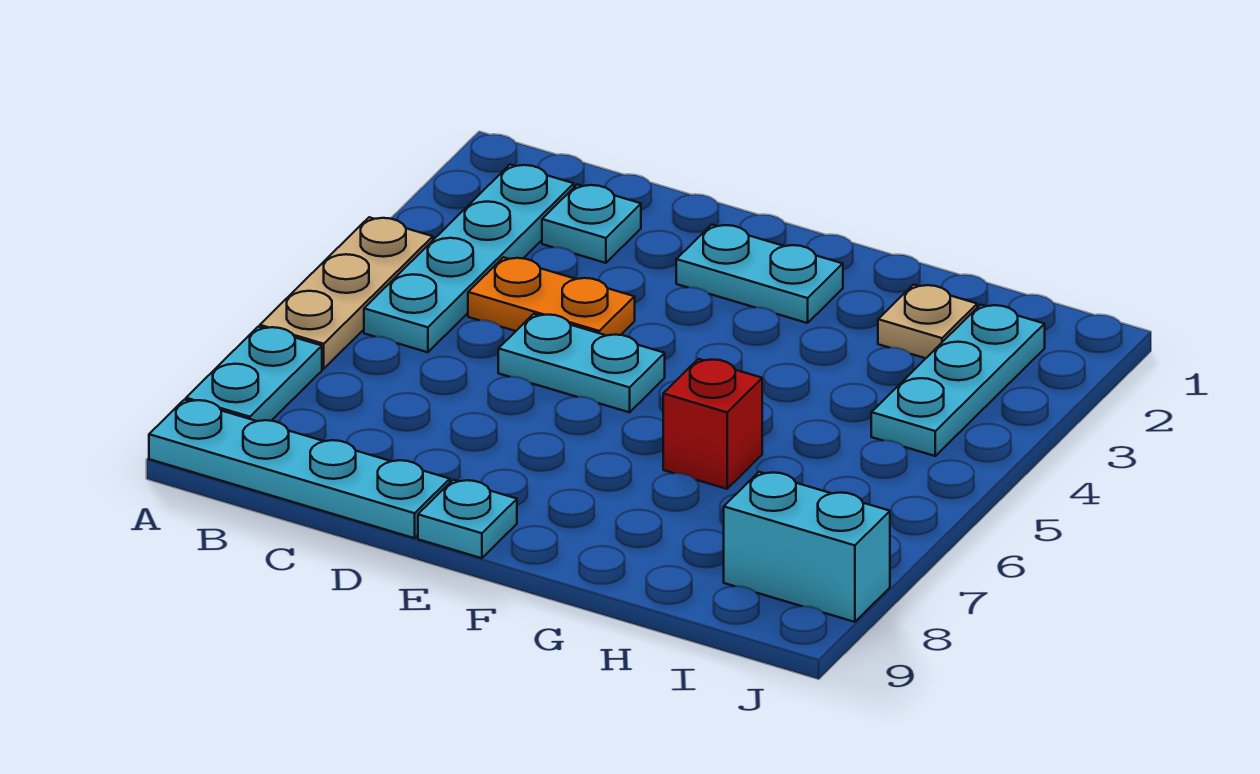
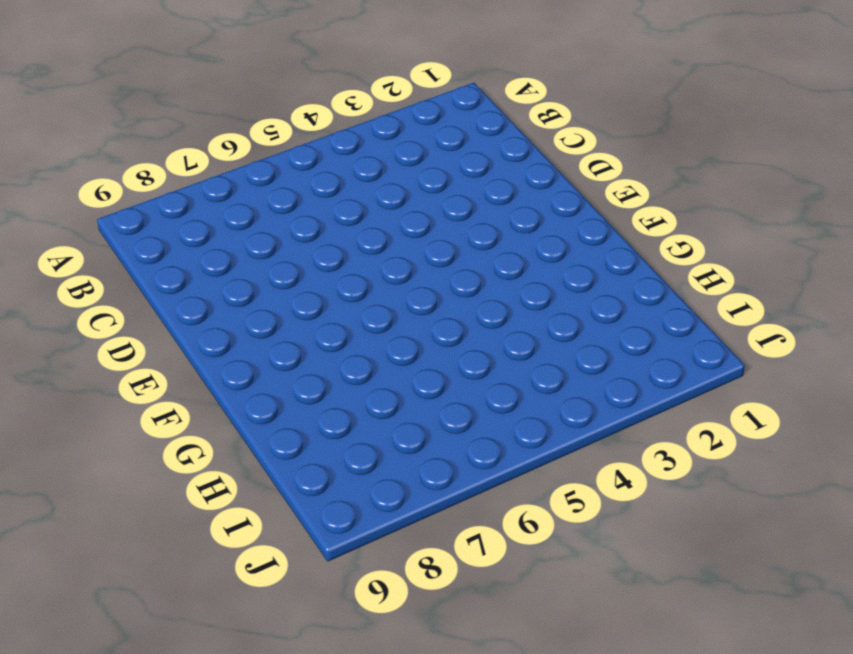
none -> tan plate A4:A6 level 1
none -> cyan plate A7:A8 level 1
none -> cyan plate A9:D9 level 1

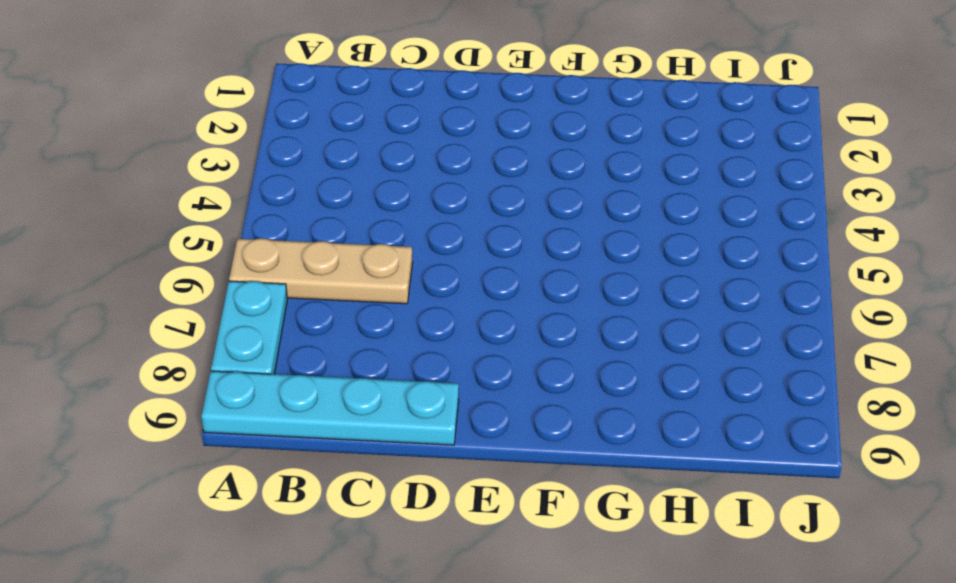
tan plate A6:C6 level 1 -> tan plate A4:A6 level 1
none -> cyan plate B2:B5 level 1
none -> cyan plate C2 level 1
none -> orange plate C4:D4 level 1

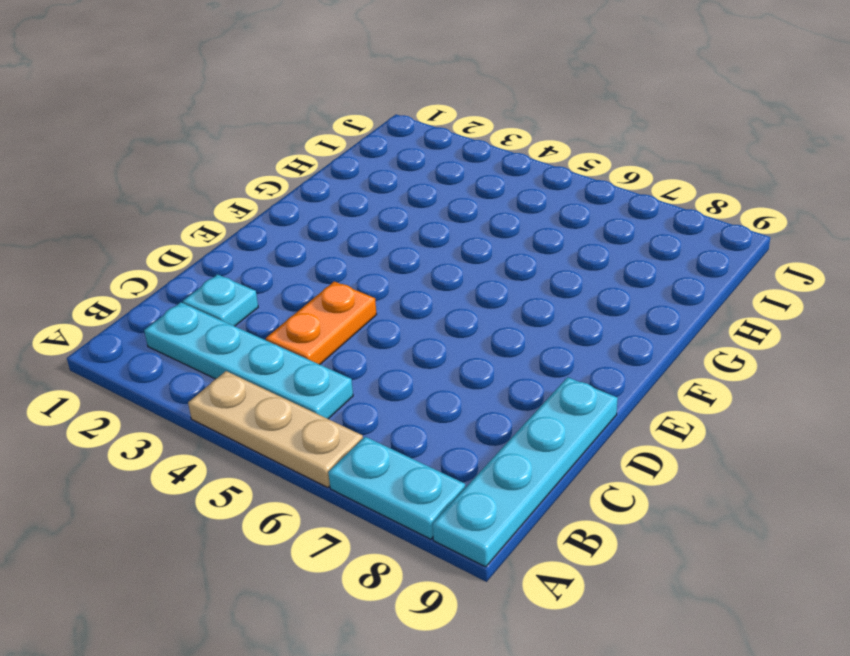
none -> cyan plate D5:E5 level 1
none -> cyan plate E2:F2 level 1
none -> cyan plate E9 level 1

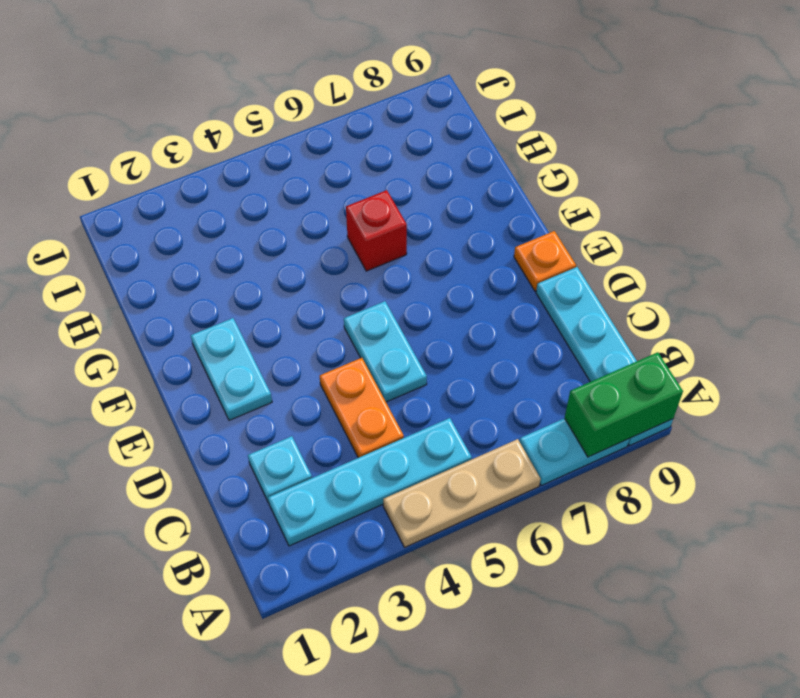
green brick A8:A9 level 2 -> none
orange plate E9 level 1 -> cyan plate E9 level 1
none -> tan plate H2 level 1
none -> cyan plate I2:I4 level 1
none -> cyan brick I8:J8 level 1

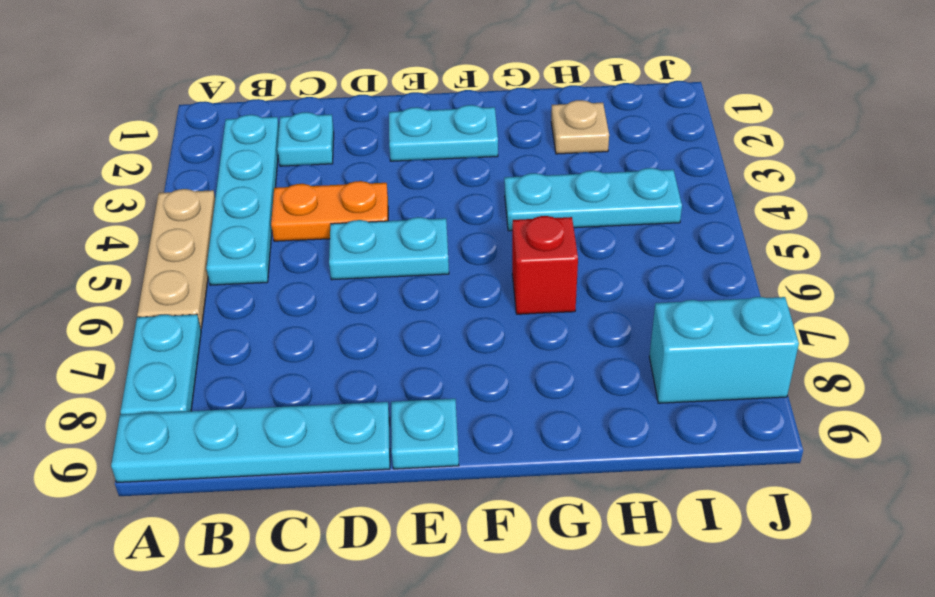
cyan plate G4:I4 level 1 -> cyan plate I2:I4 level 1

